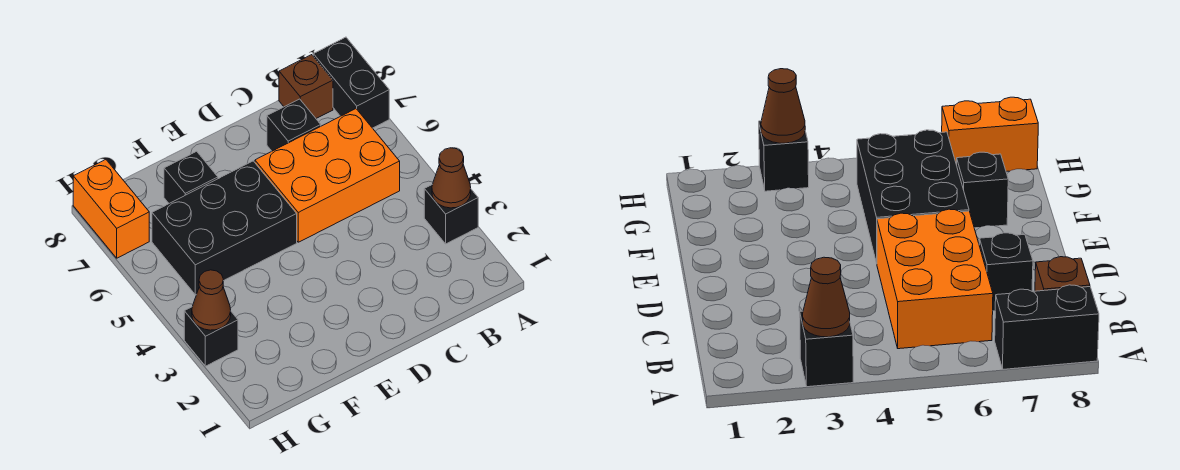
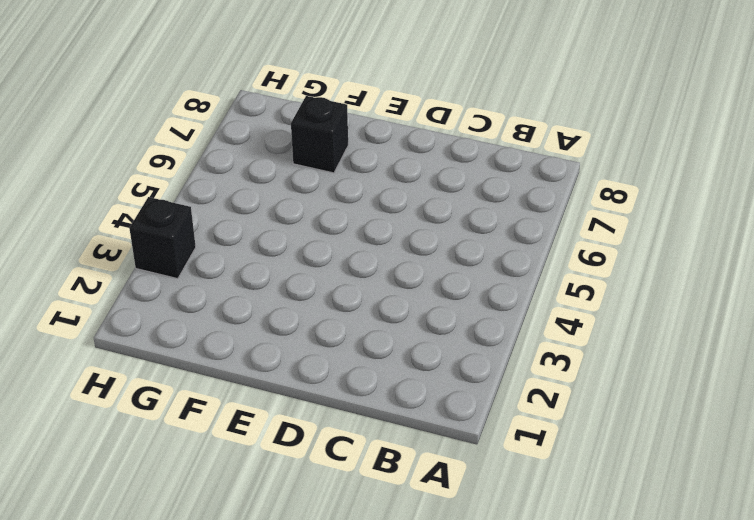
none -> black brick A3 level 1
none -> black brick A7:A8 level 1

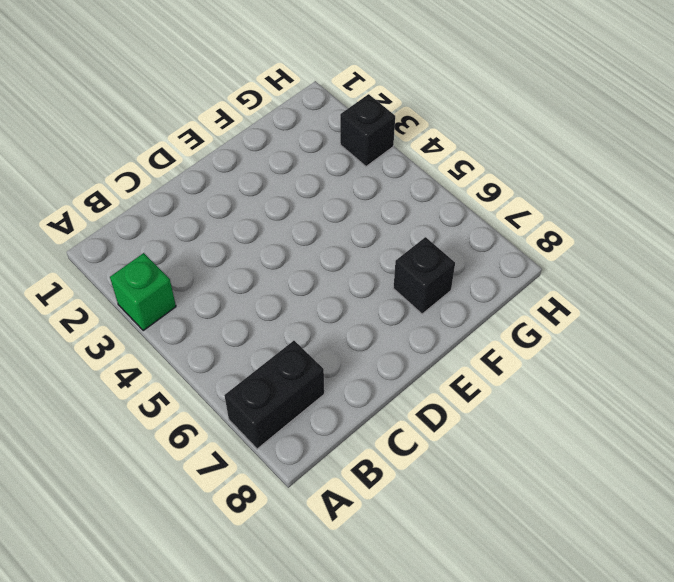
green brick A3 level 1 -> black brick A3 level 1
black brick A7:B7 level 1 -> black brick A7:A8 level 1
none -> orange brick B5:D6 level 1
none -> brown brick B8 level 1

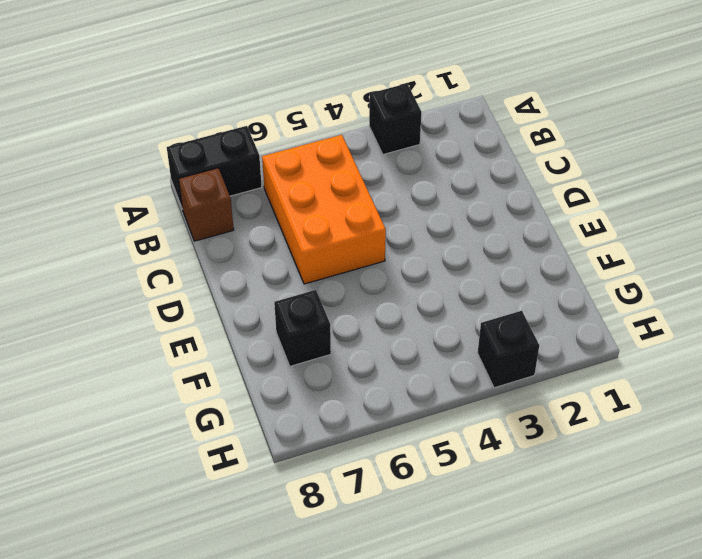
none -> black brick C7 level 1
none -> black brick E5:G6 level 1

